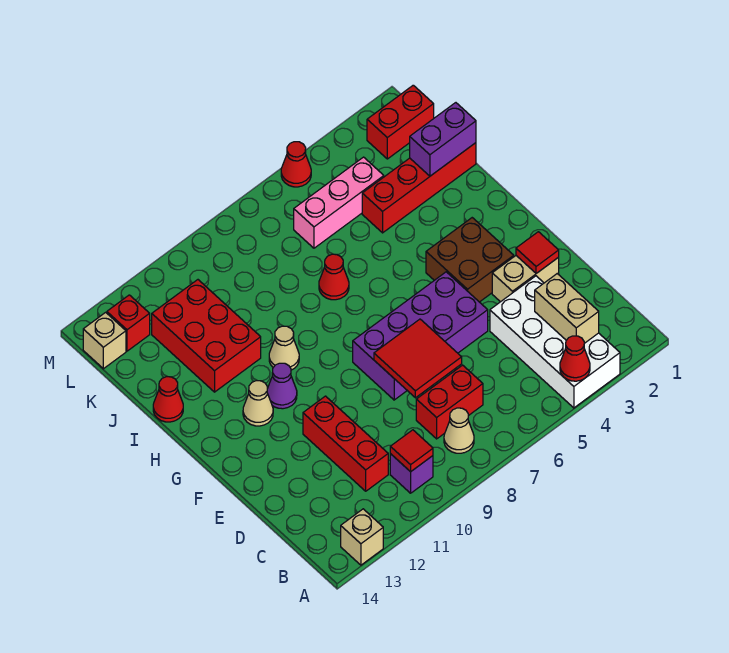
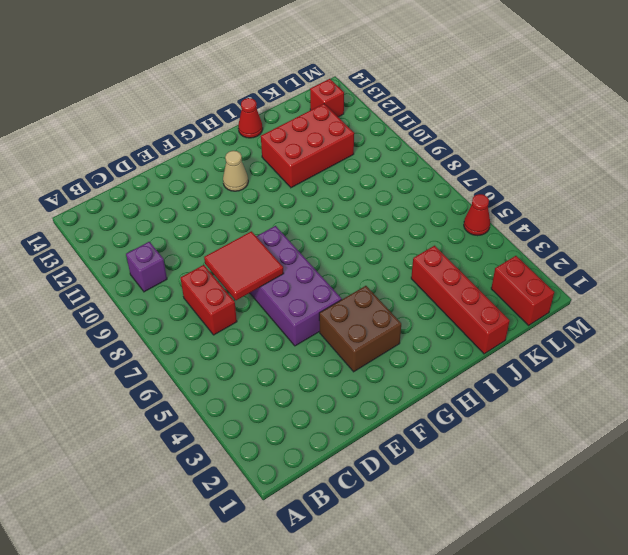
none -> white brick A3:D4 level 1
none -> tan brick A13 level 1
none -> tan cone B8 level 1

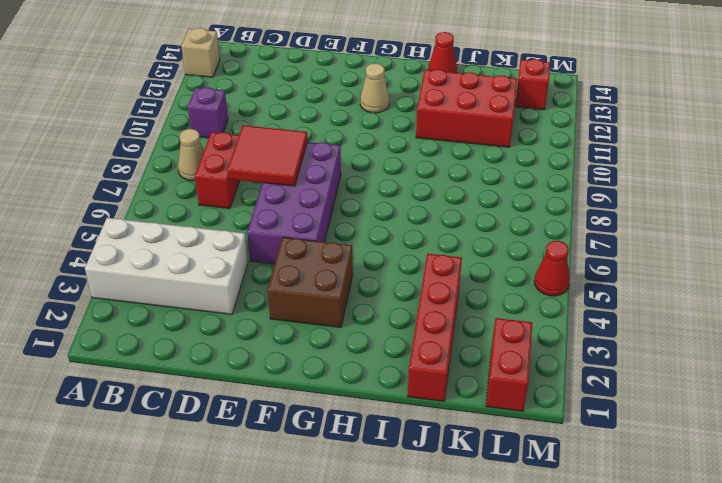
none -> red brick C11:E11 level 1
none -> tan brick E2:E3 level 1
none -> purple cone G11 level 1

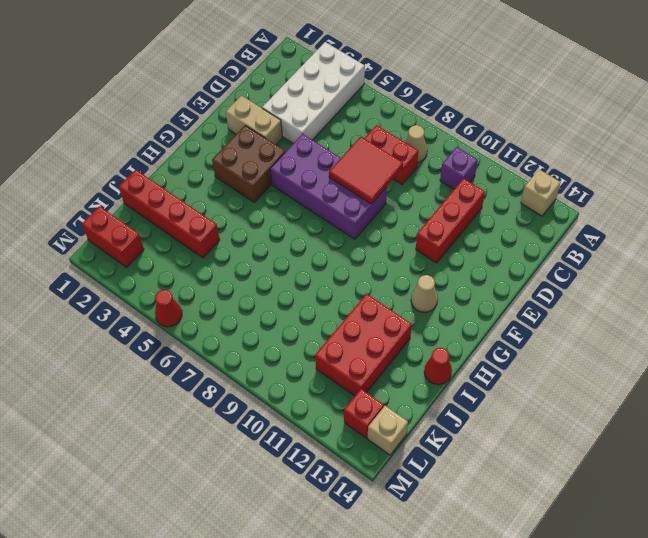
none -> purple cone G11 level 1
none -> tan cone H10 level 1
none -> red cone I7 level 1

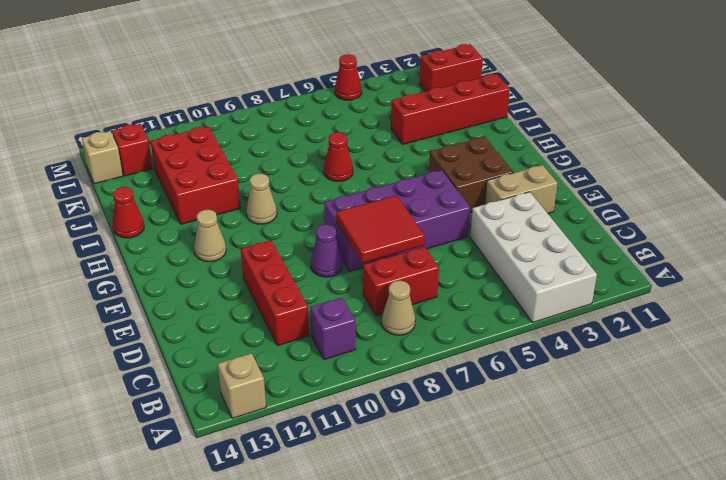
purple cone E9 level 1 -> purple cone G11 level 1
none -> pink brick K4:K6 level 1
none -> red cone A4 level 2
none -> tan brick B3:C3 level 2

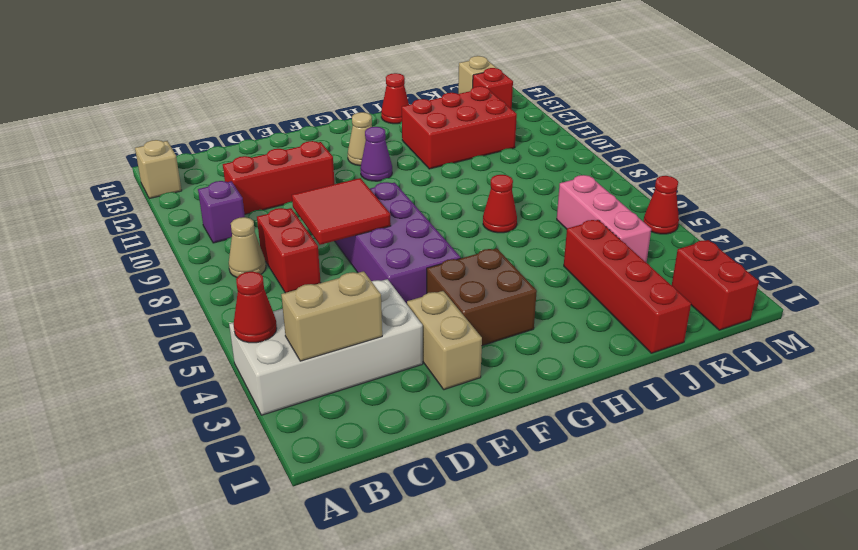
none -> tan cone H10 level 1
none -> red tile B10 level 2
none -> red tile E2 level 2

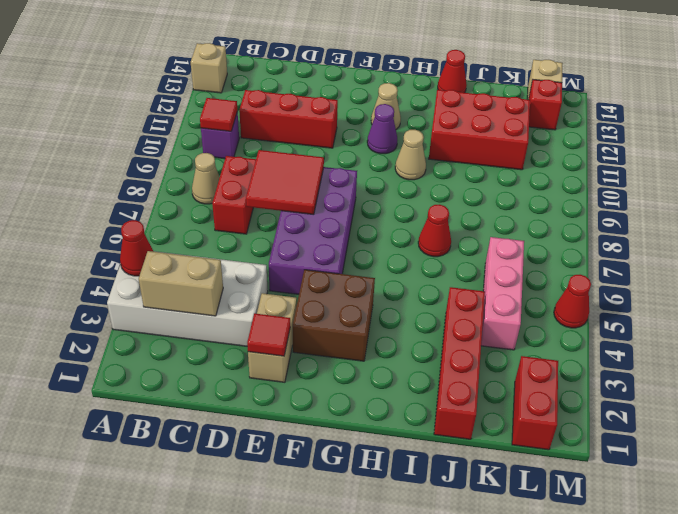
none -> purple brick J1:J2 level 2

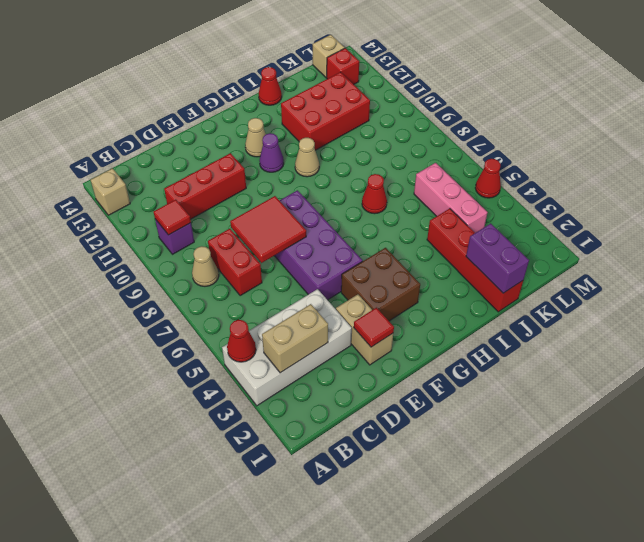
none -> red brick L1:L2 level 1

